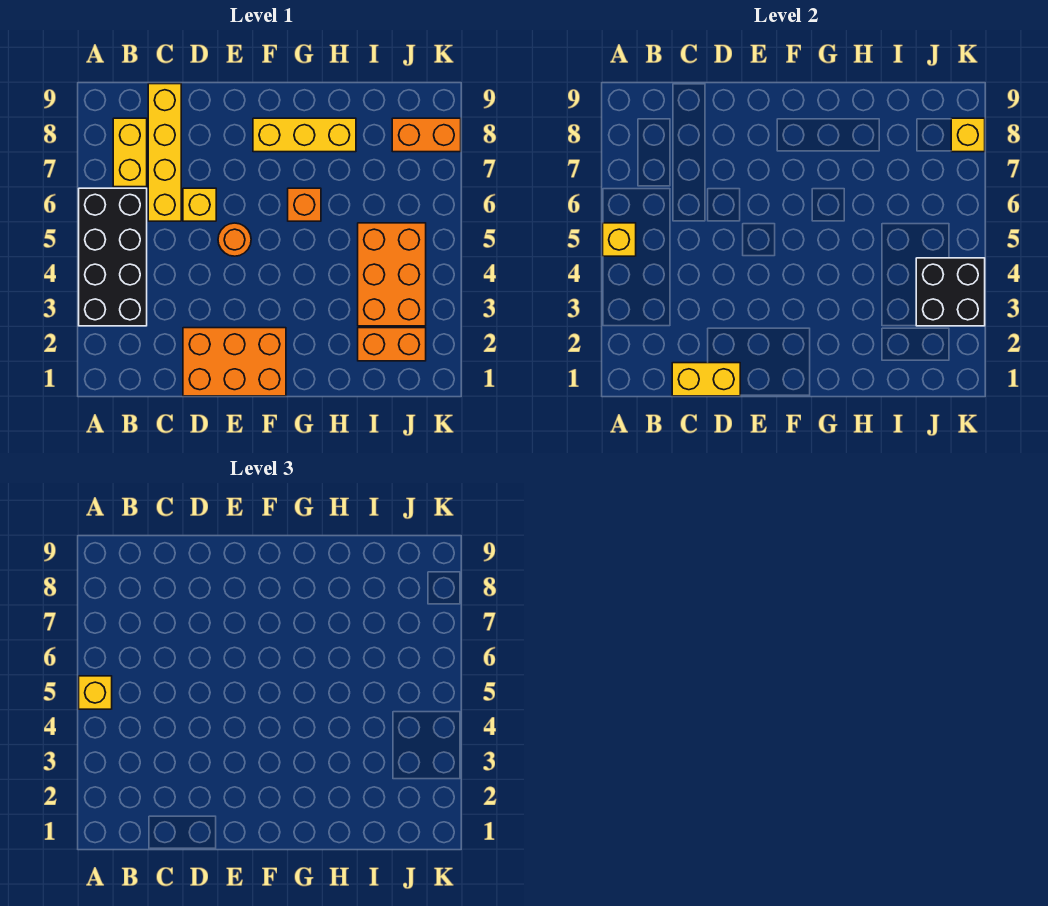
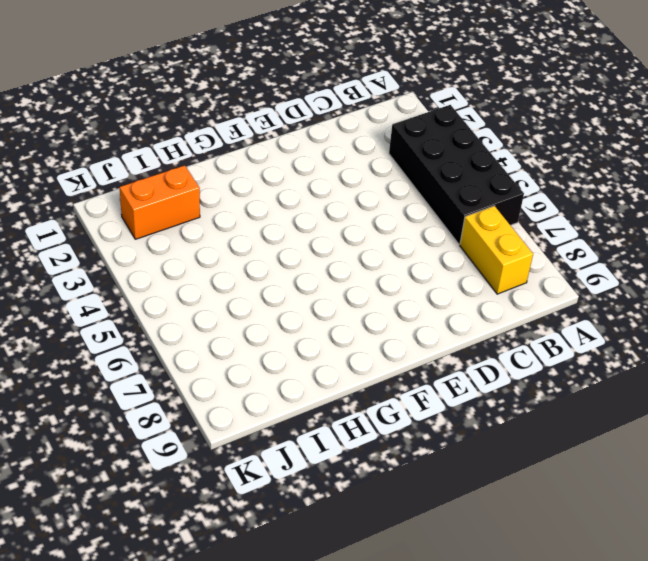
none -> yellow brick C6:C9 level 1
none -> orange brick D1:F2 level 1
none -> yellow brick D6 level 1

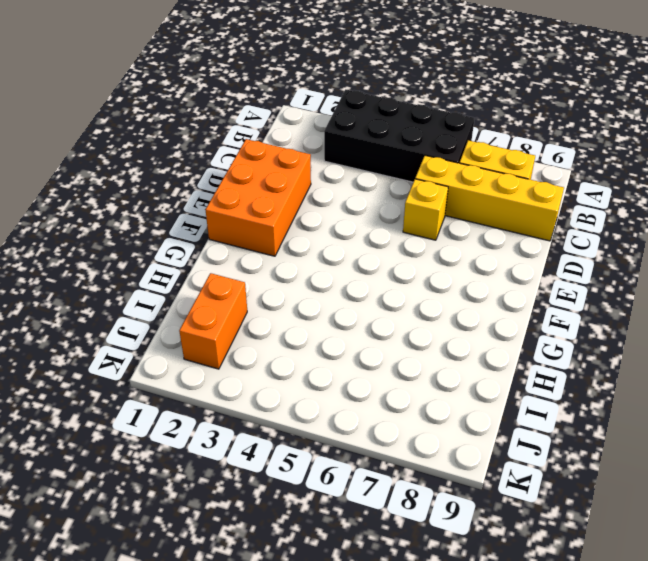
none -> orange round brick E5 level 1
none -> yellow brick F8:H8 level 1
none -> orange brick G6 level 1

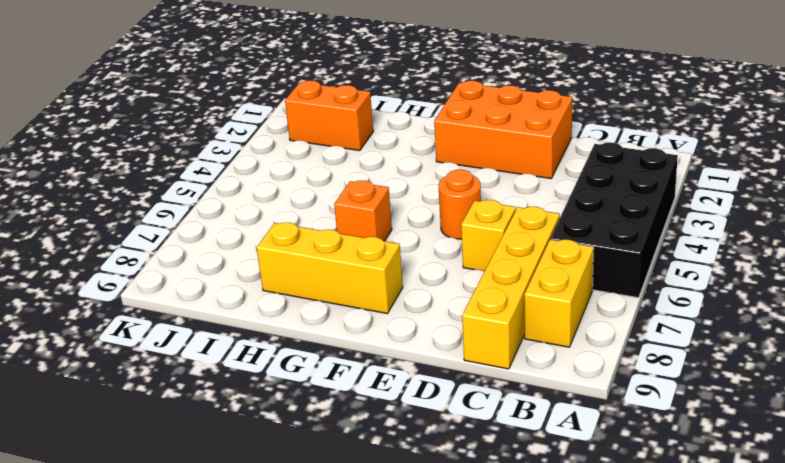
none -> orange brick I3:J5 level 1
none -> orange brick J8:K8 level 1
none -> yellow brick A5 level 2

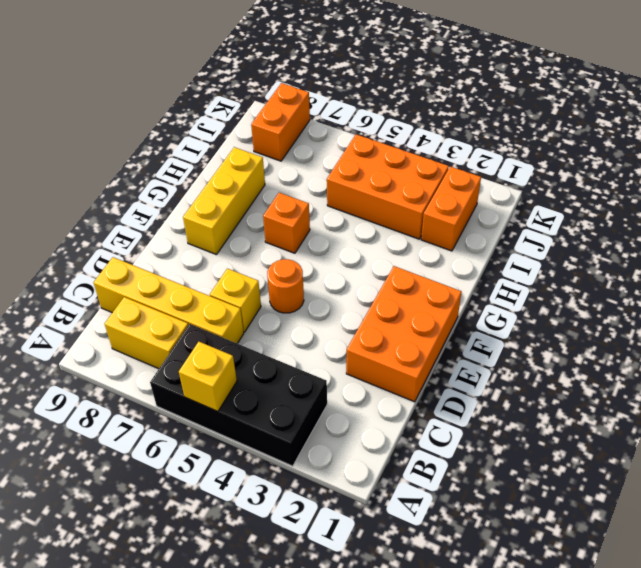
none -> yellow brick C1:D1 level 2
none -> black brick J3:K4 level 2
none -> yellow brick K8 level 2

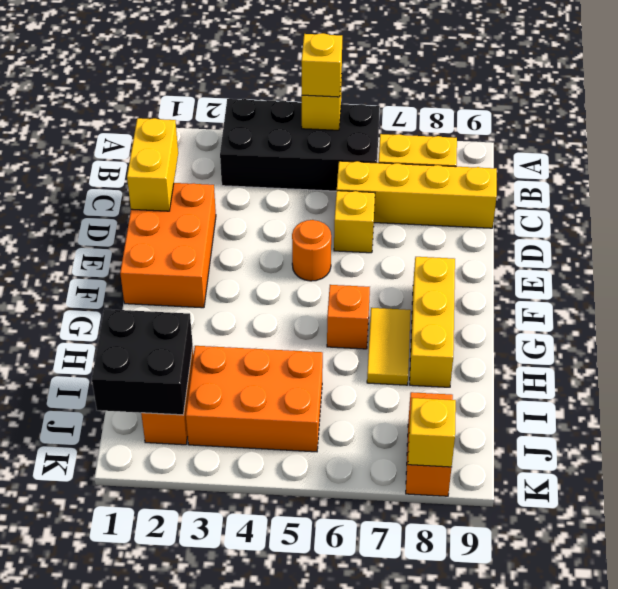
yellow tile G7:H7 level 1 -> none
black brick I1:J2 level 2 -> black brick J3:K4 level 2

